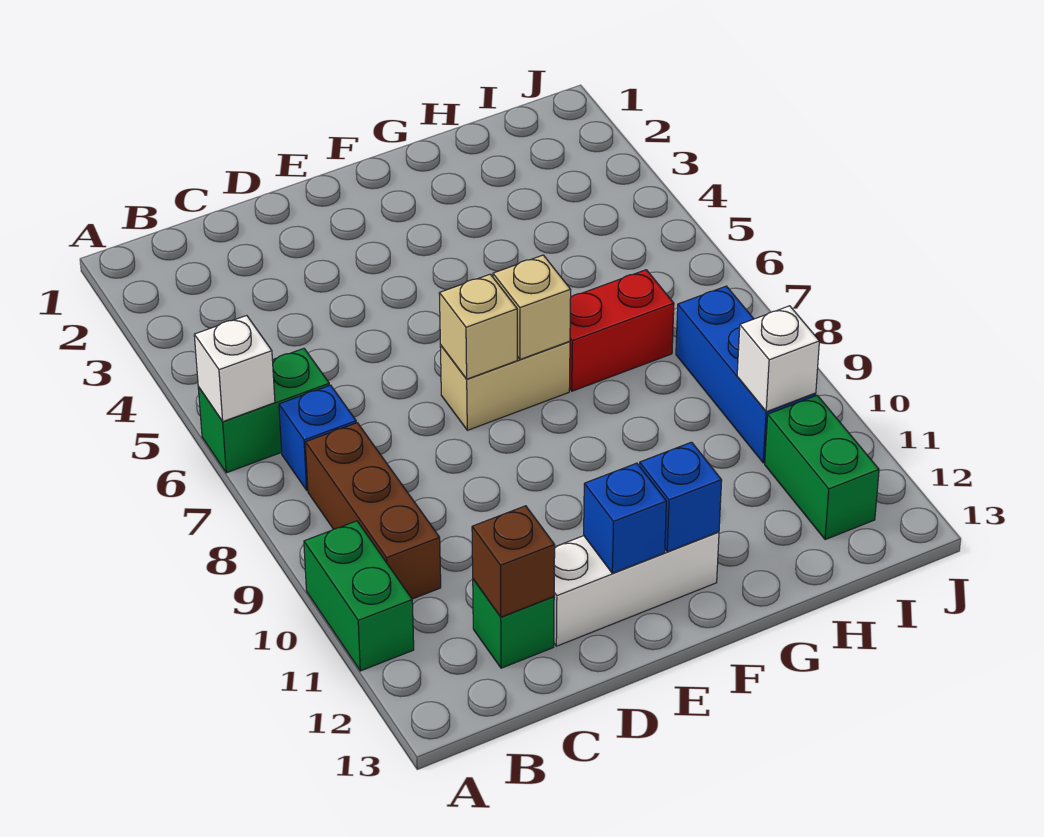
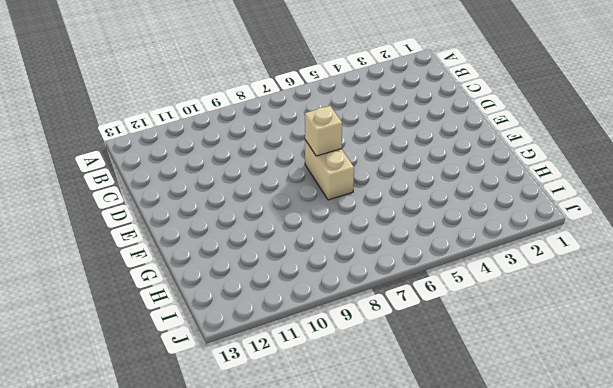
none -> green brick A6:B6 level 1
none -> green brick A10:A11 level 1
none -> blue brick B7 level 1

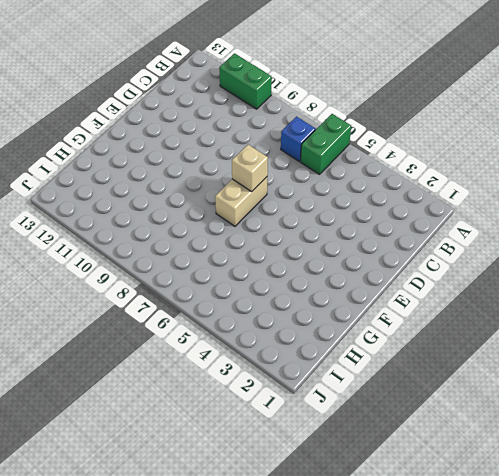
none -> brown brick B8:B10 level 1
none -> green brick C12 level 1
none -> white brick D12:F12 level 1

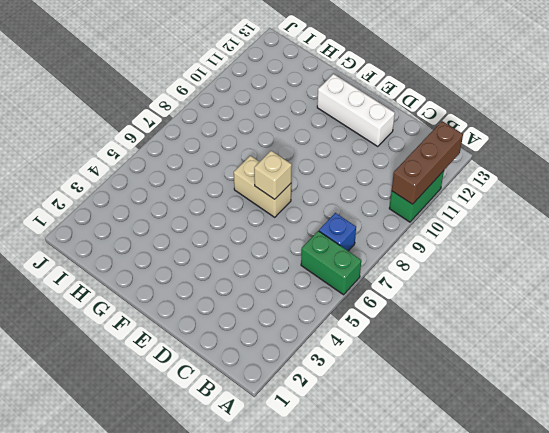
brown brick A10:A12 level 2 -> brown brick B8:B10 level 1
none -> green brick C12 level 1
none -> red brick G7:H7 level 1
none -> blue brick I8:I10 level 1

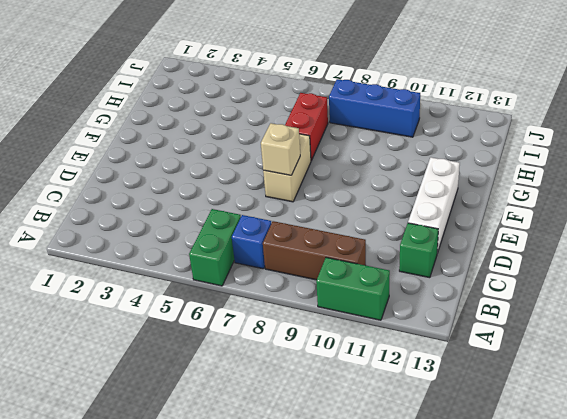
none -> green brick I11:I12 level 1
none -> white brick A6 level 2
none -> brown brick C12 level 2

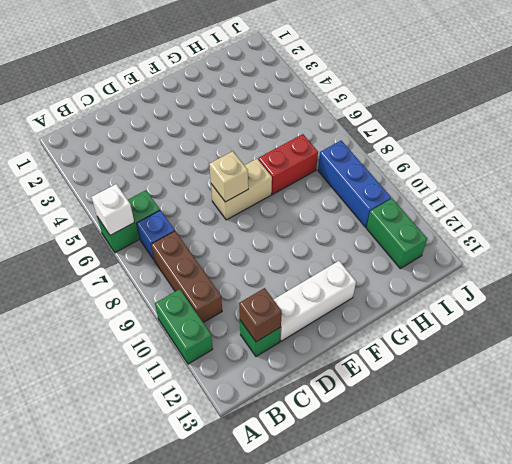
none -> blue brick E12 level 2
none -> tan brick F7 level 2
none -> blue brick F12 level 2

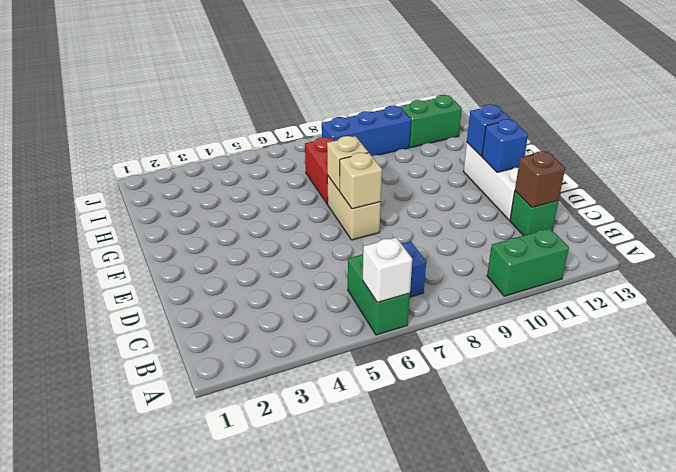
none -> brown brick B8:B10 level 1
none -> white brick I10 level 2

